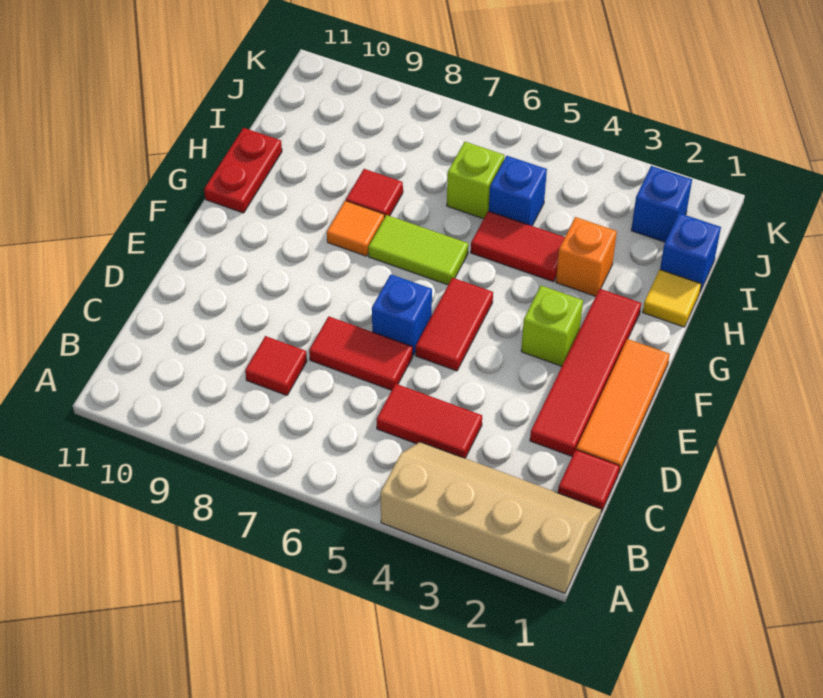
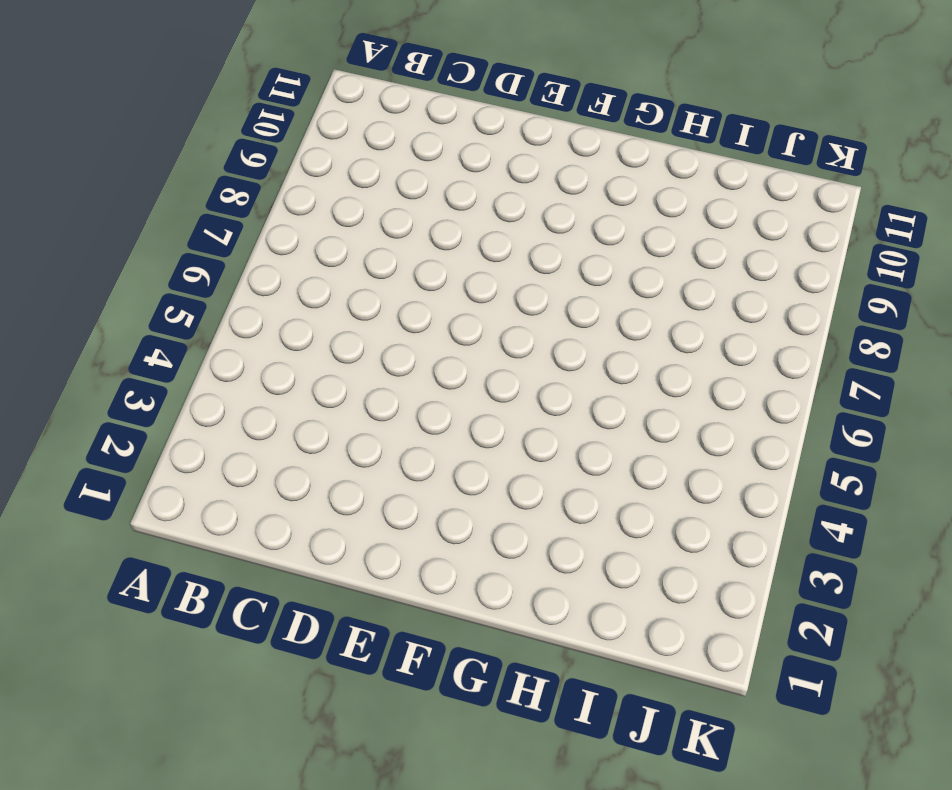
none -> tan slope A1:B4 level 1 top A
none -> red tile C1 level 1
none -> red tile C4:C5 level 1

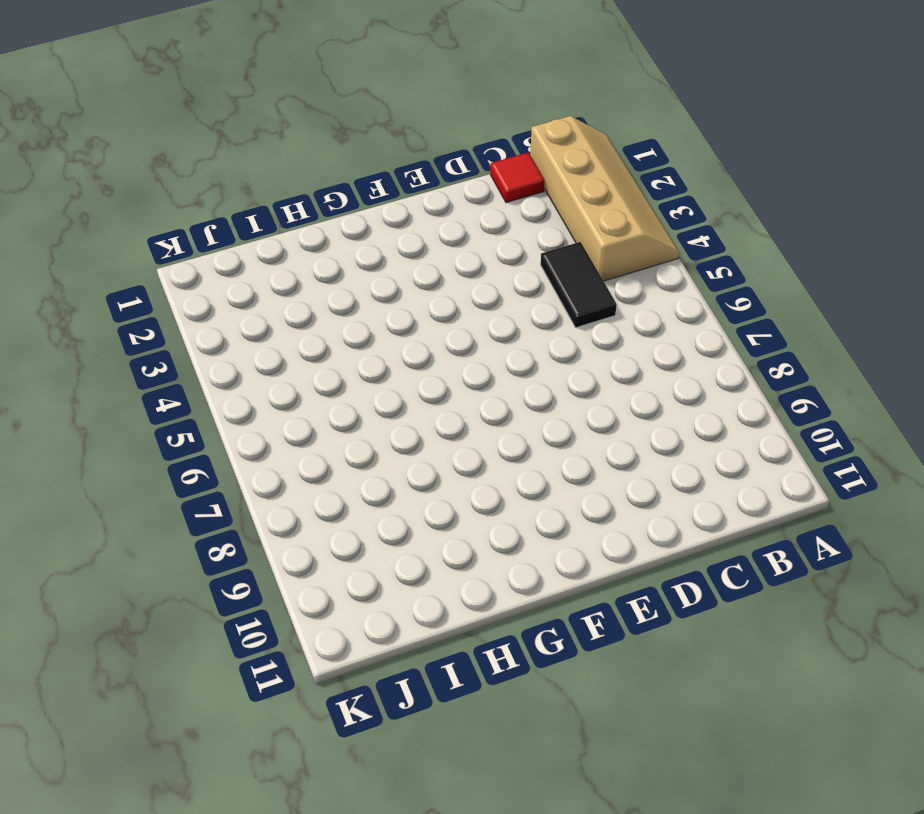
tan slope A1:B4 level 1 top B -> tan slope A1:B4 level 1 top A
black tile C4:C5 level 1 -> red tile C4:C5 level 1
none -> red tile C8 level 1
none -> orange tile D1:F1 level 1
none -> red tile D2:G2 level 1

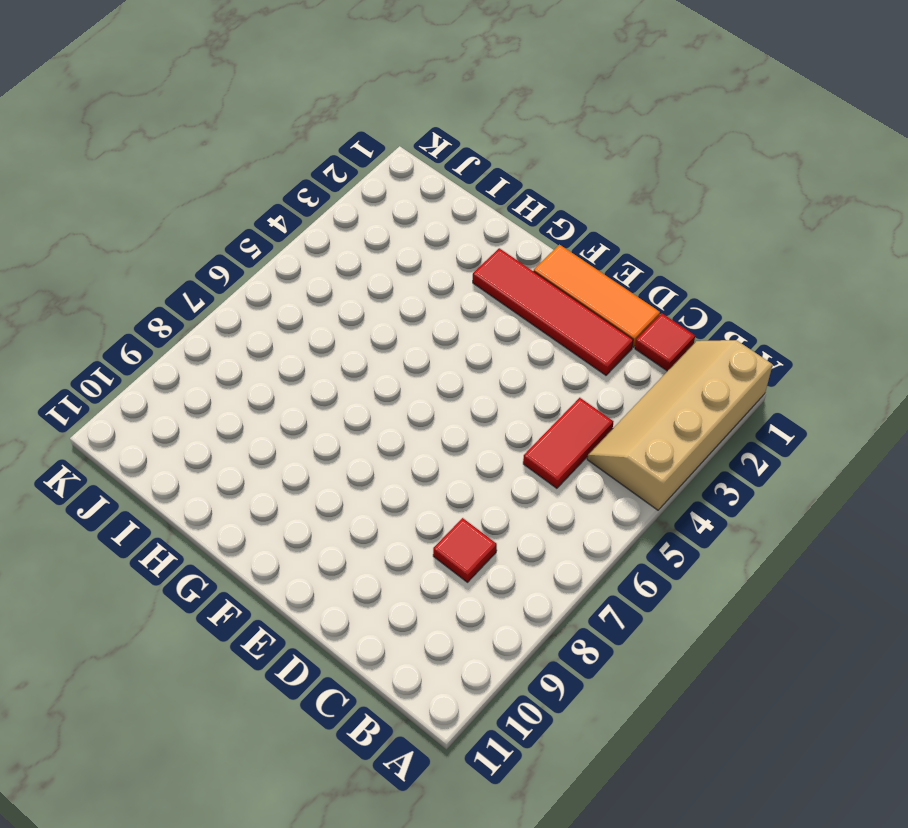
none -> red tile D6:D7 level 1
none -> red tile E5:F5 level 1
none -> blue brick E6 level 1

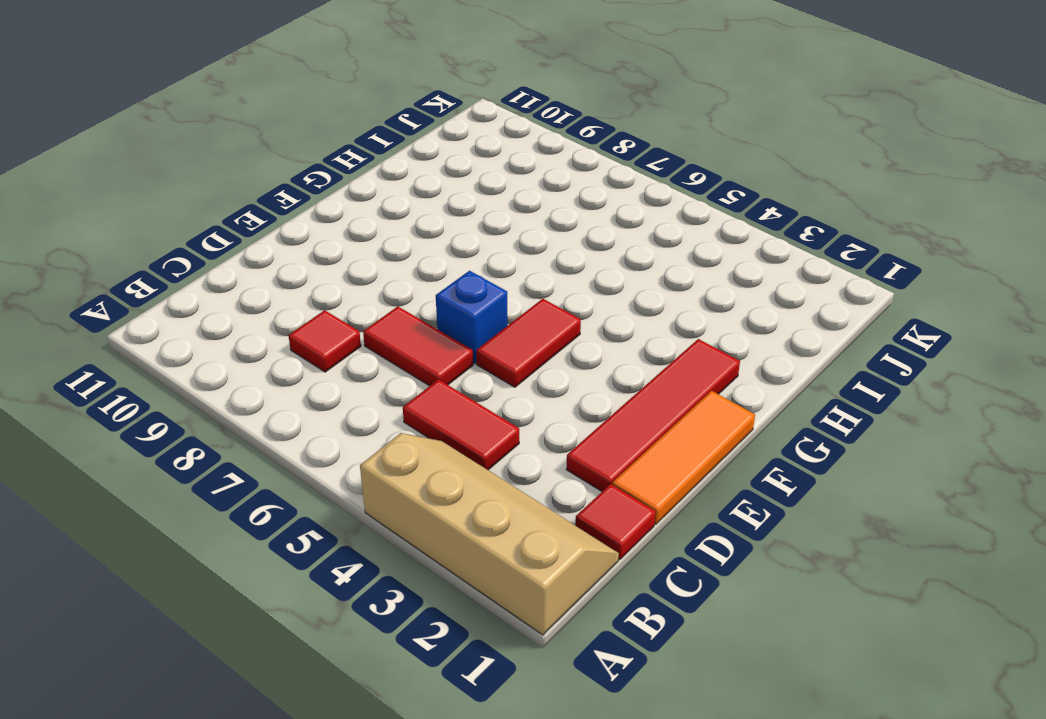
none -> lime brick F3 level 1
none -> lime tile G6:G7 level 1
none -> orange tile G8 level 1

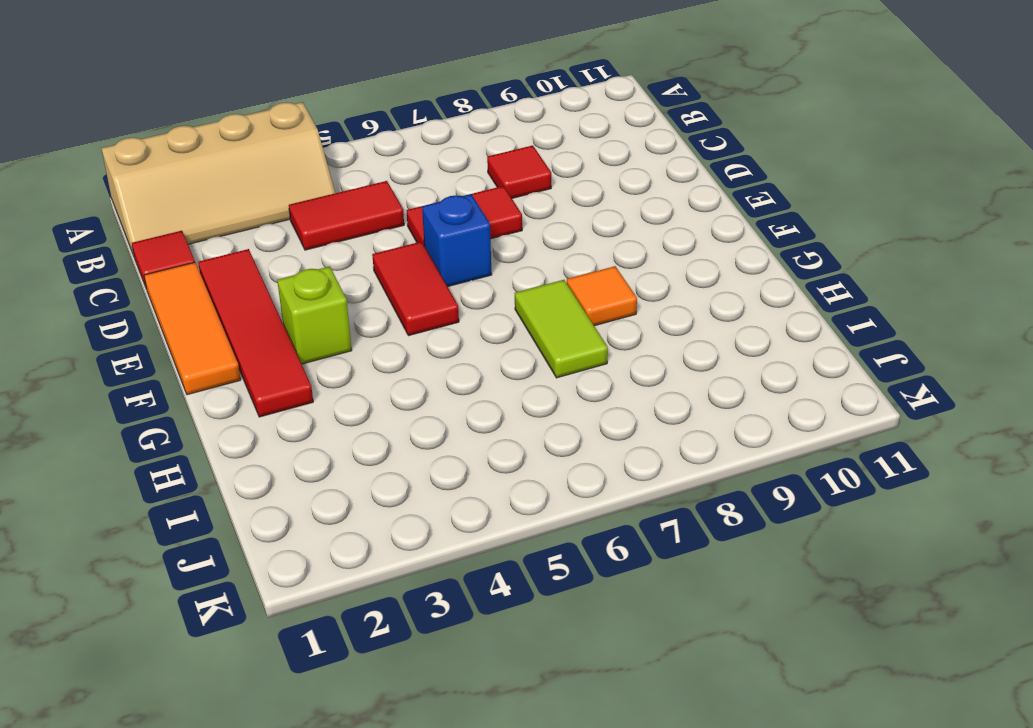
lime tile G7:H7 level 1 -> lime tile G6:G7 level 1
none -> red plate G11:H11 level 1
none -> yellow tile H1 level 1
none -> orange brick H3 level 1

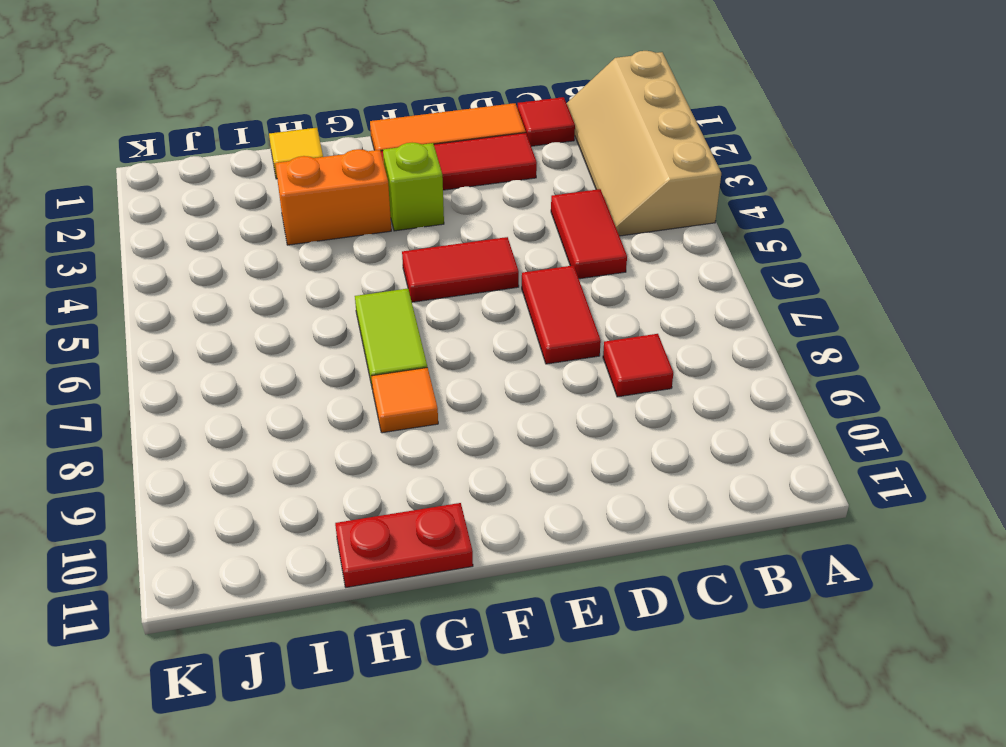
orange brick G3:H3 level 1 -> orange brick H3 level 1
none -> blue brick E6 level 1
none -> red tile H4:H5 level 1
none -> red tile H8 level 1

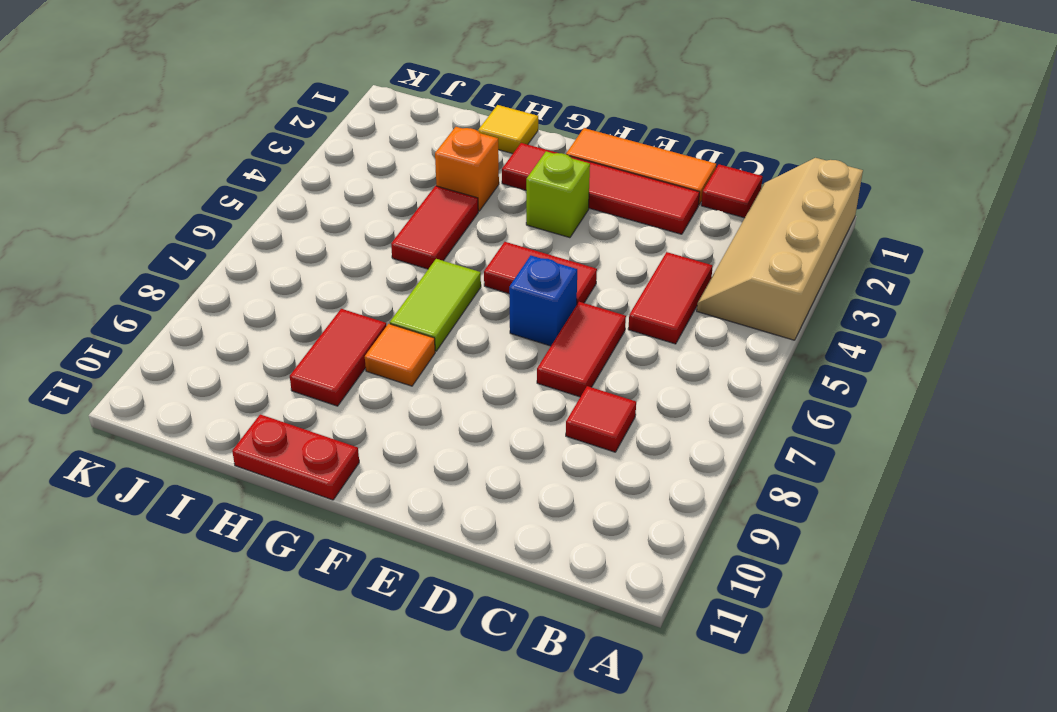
red tile H8:H9 level 1 -> red tile H8 level 1
none -> blue brick I1 level 1
none -> blue brick I5 level 1
none -> lime brick I6 level 1

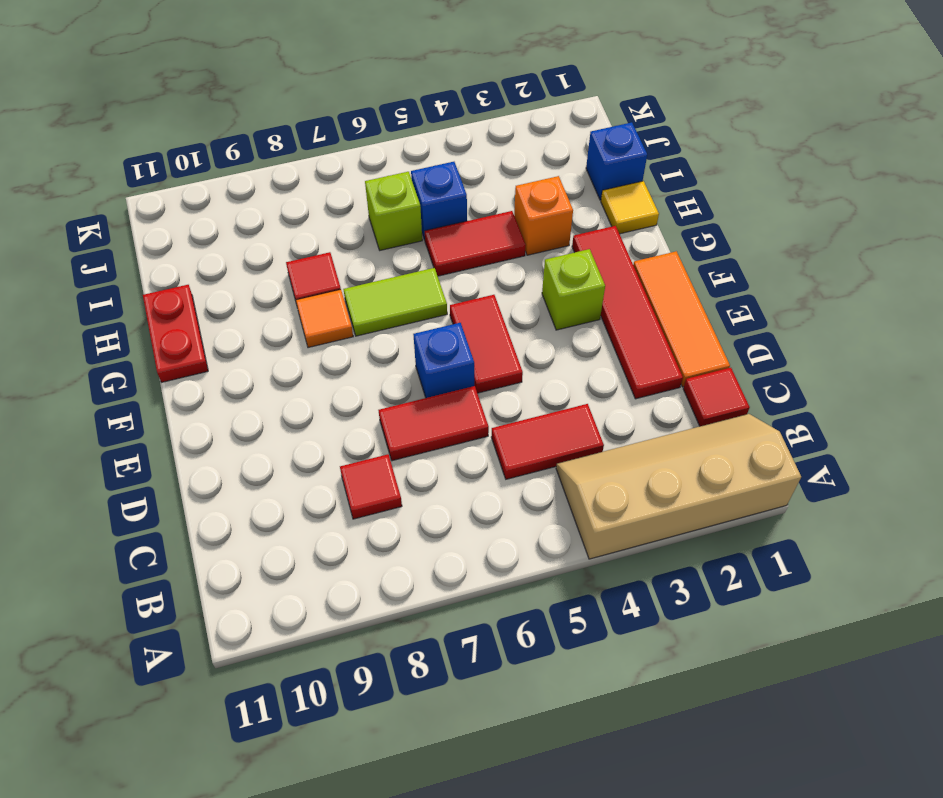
none -> blue brick J2 level 1

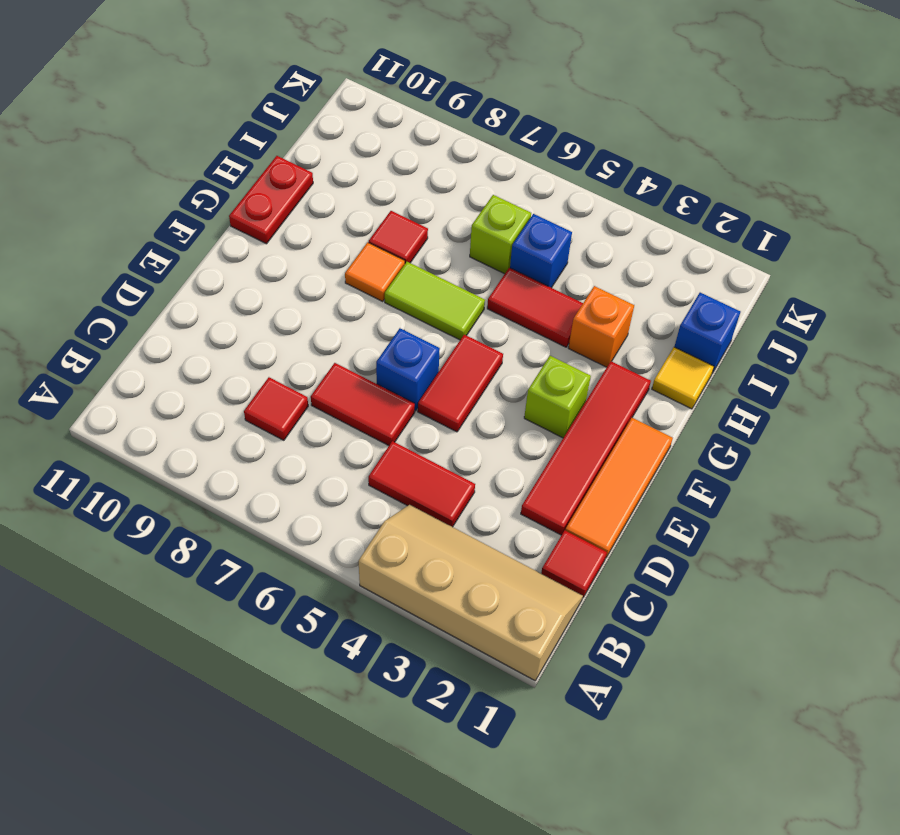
none -> blue brick J2 level 1

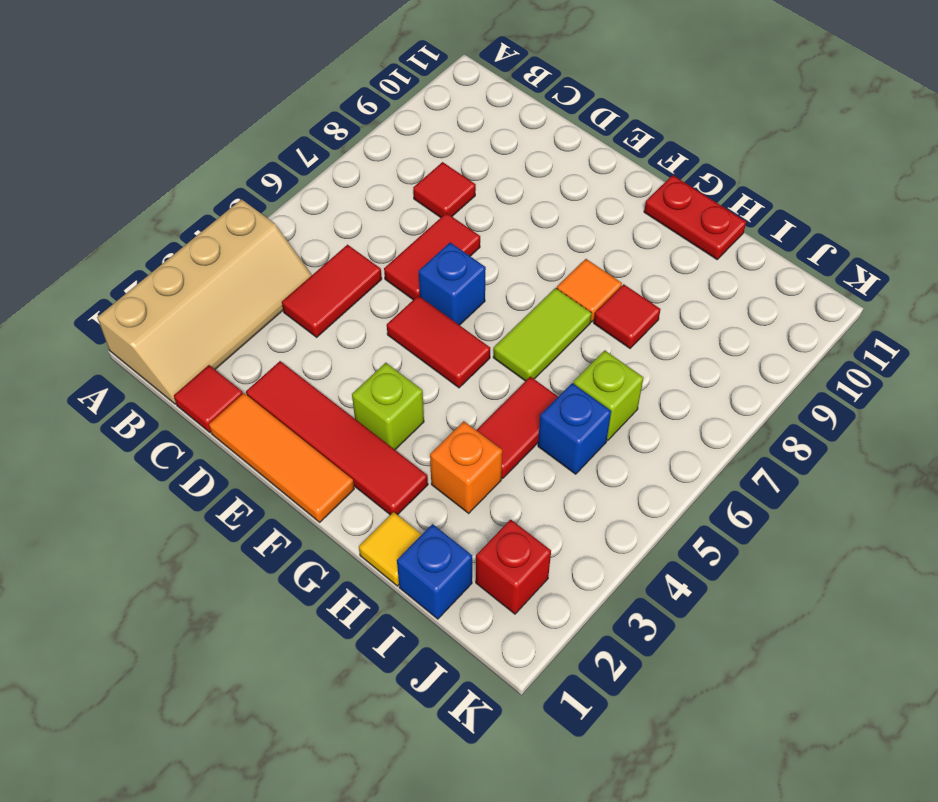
red brick J2 level 1 -> blue brick J2 level 1

